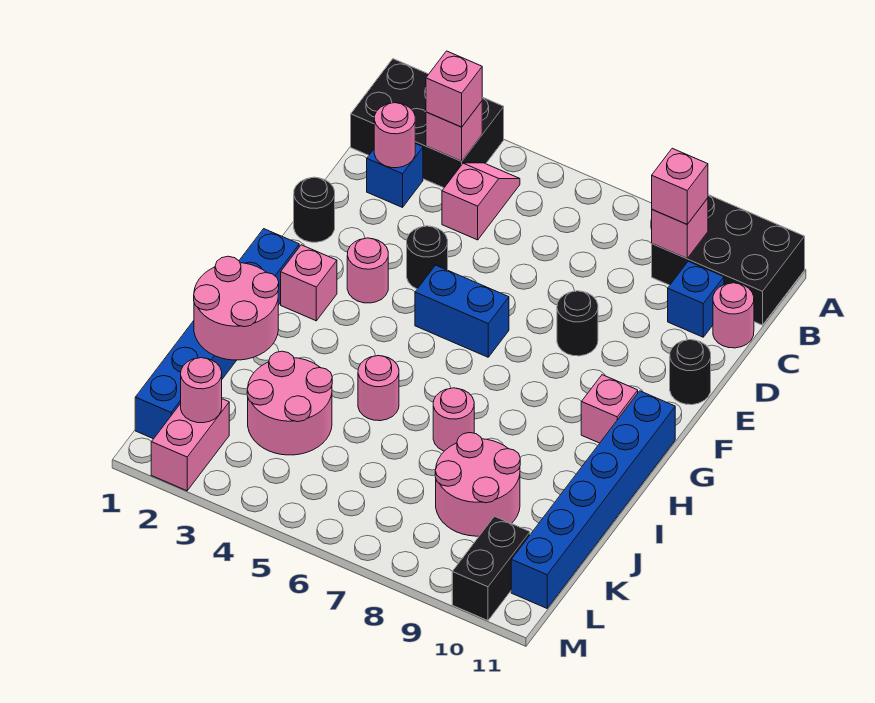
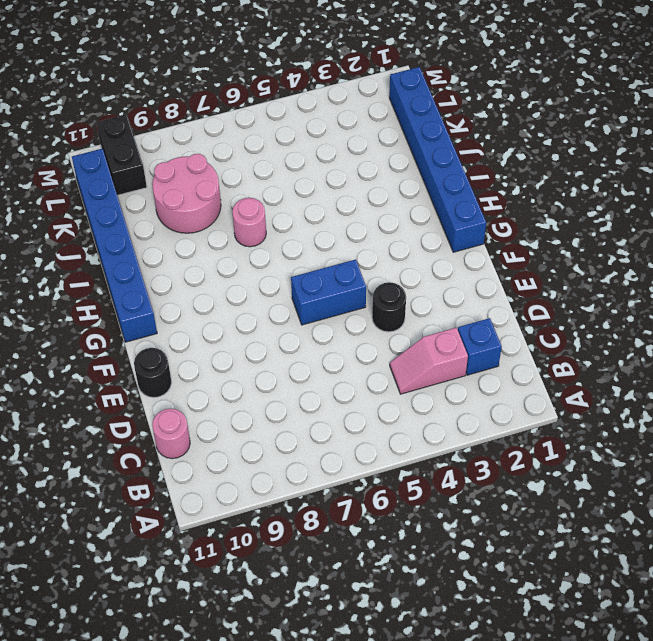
pink slope C3:C4 level 1 top 3 -> pink slope B4:C4 level 1 top C
none -> black brick A1:B3 level 1
none -> black brick A9:B11 level 1
none -> blue brick C10 level 1

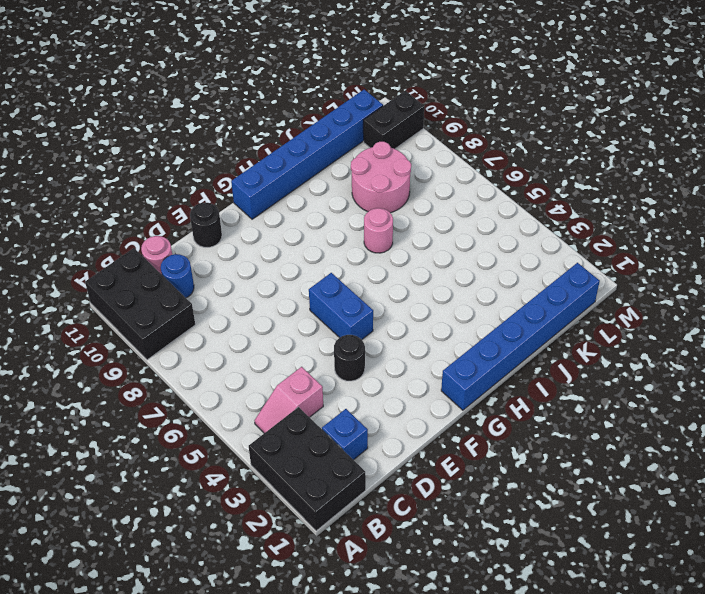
blue round brick C10 level 1 -> blue brick C10 level 1
none -> black round brick E1 level 1
none -> black round brick E8 level 1
none -> pink round brick F3 level 1

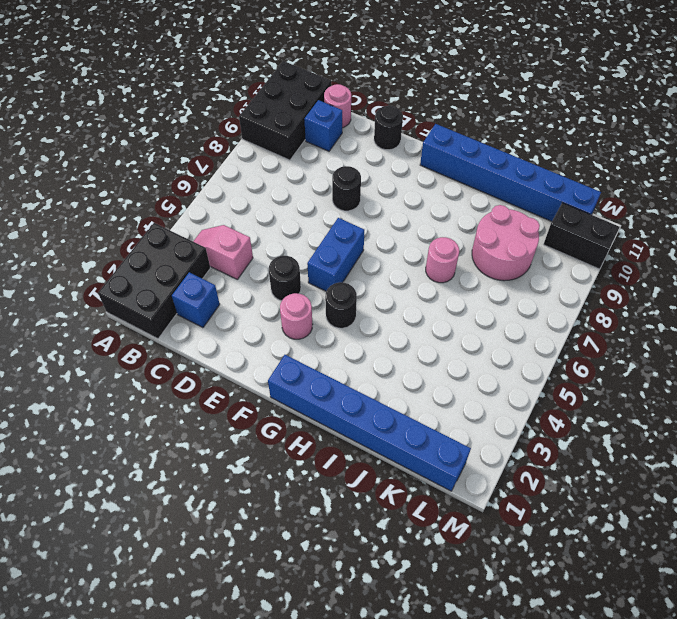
black round brick G4 level 1 -> black round brick E1 level 1
none -> pink brick G2 level 1
none -> pink brick G10 level 1
none -> pink round brick I5 level 1

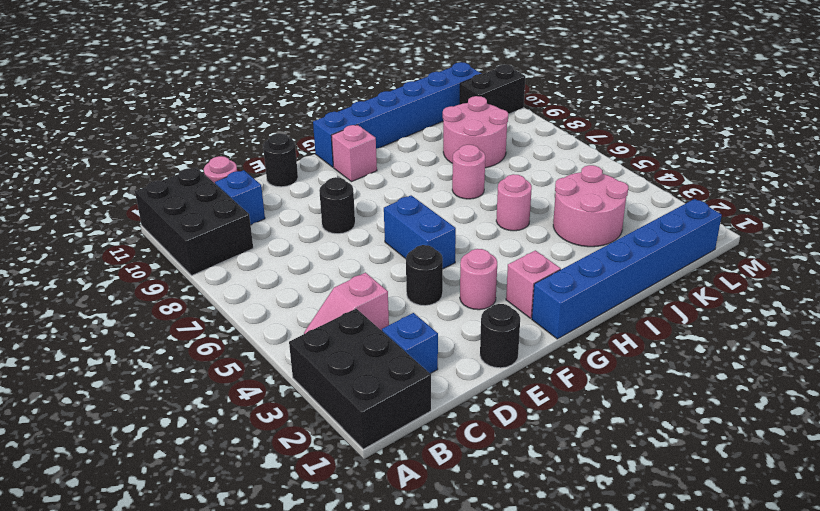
none -> pink brick L2:M2 level 1
none -> pink brick B3 level 2
none -> pink brick B9 level 2

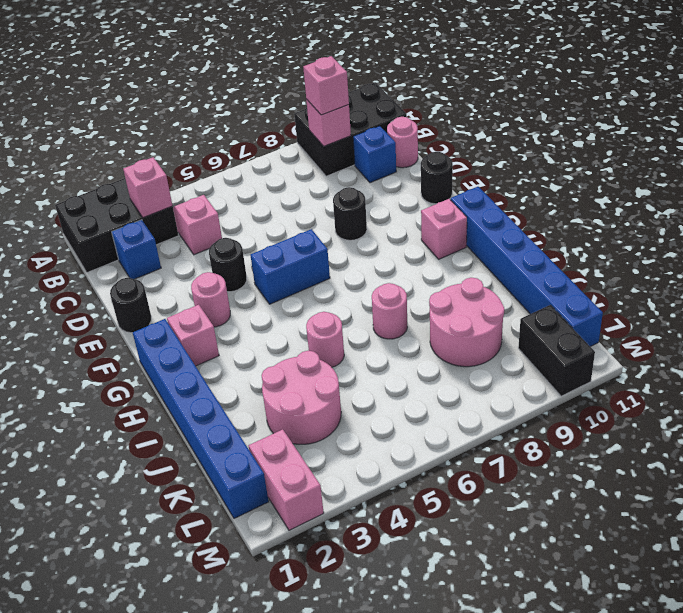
none -> pink round brick C2 level 2
none -> pink round brick I1:J2 level 2
none -> pink round brick L2 level 2

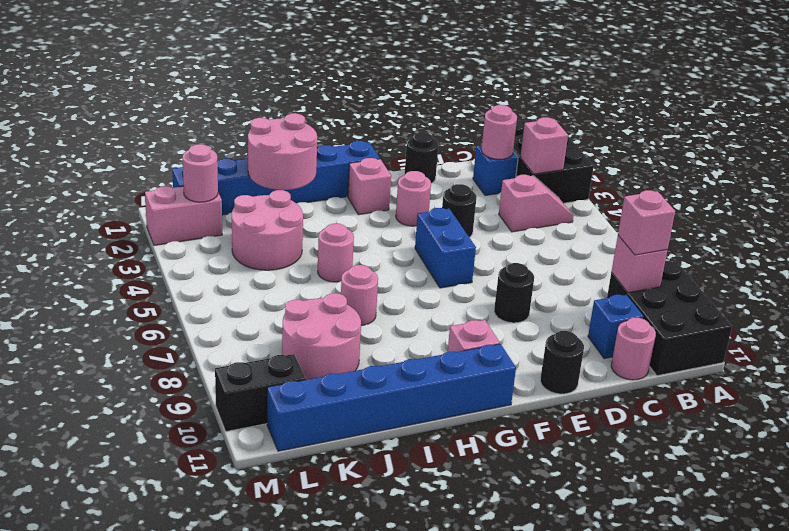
none -> pink brick B3 level 3

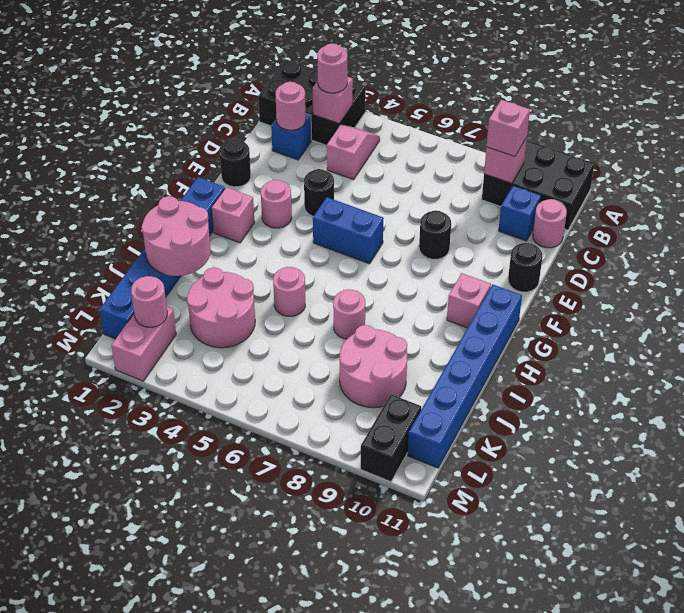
pink round brick B3 level 3 -> pink brick B3 level 3

